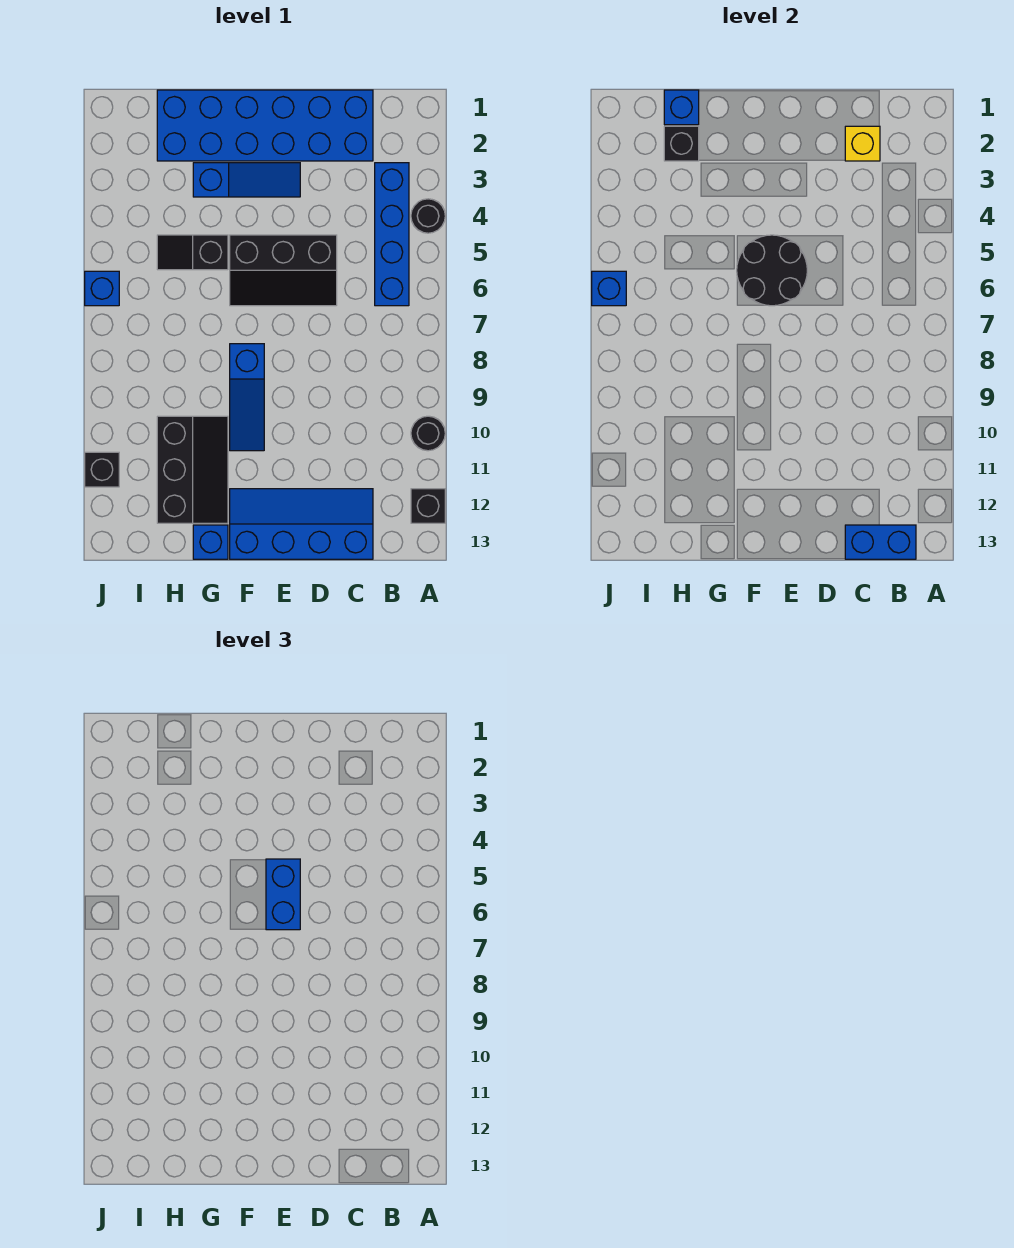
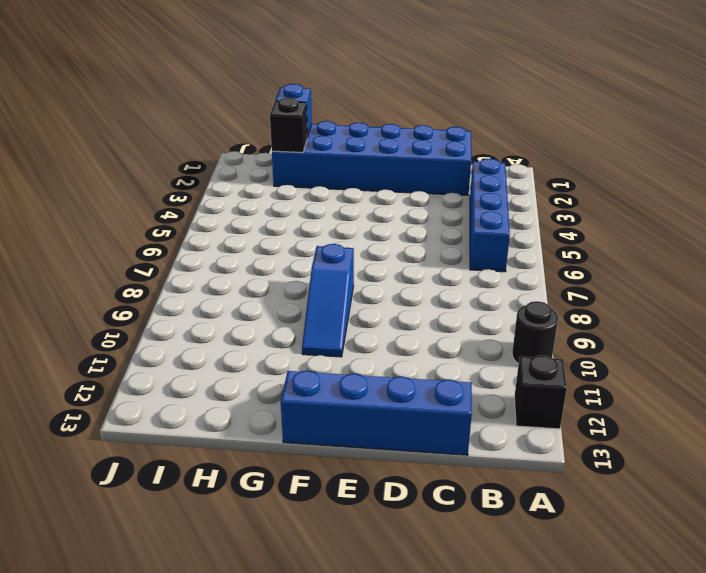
none -> black round brick A4 level 1
none -> black slope D5:F6 level 1 top 5
none -> blue slope E3:G3 level 1 top G

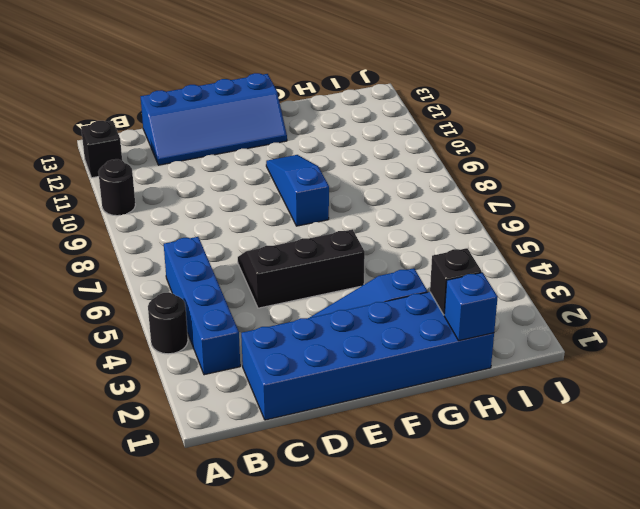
none -> black slope G5:H5 level 1 top G
none -> black slope G10:H12 level 1 top H
none -> blue brick G13 level 1

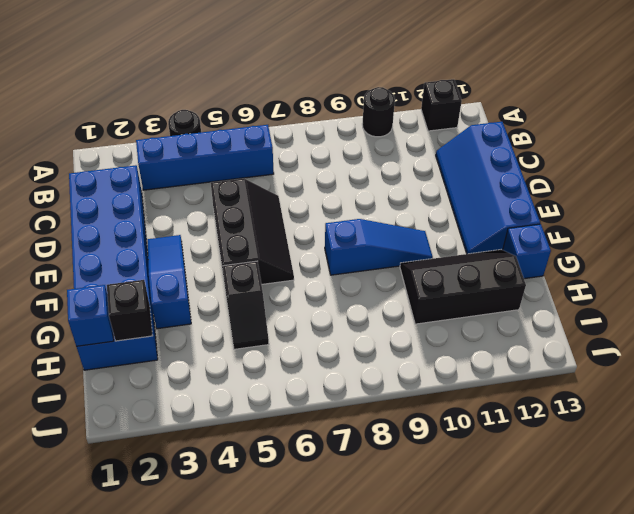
none -> blue brick J6 level 1
none -> black brick J11 level 1
none -> blue brick B13:C13 level 2

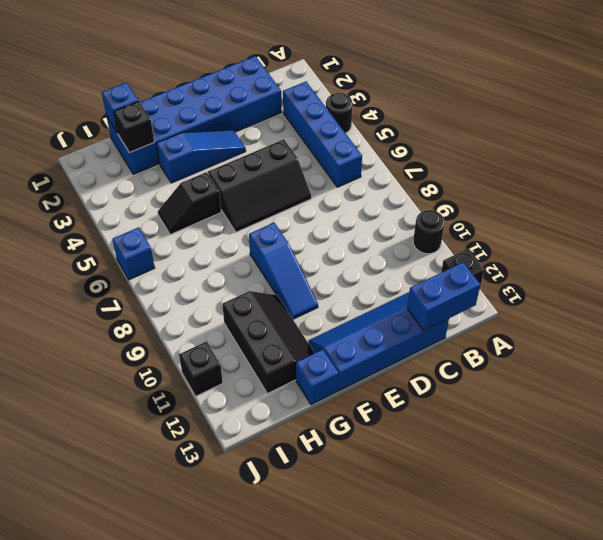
none -> yellow brick C2 level 2
none -> black round brick E5:F6 level 2
none -> blue brick J6 level 2

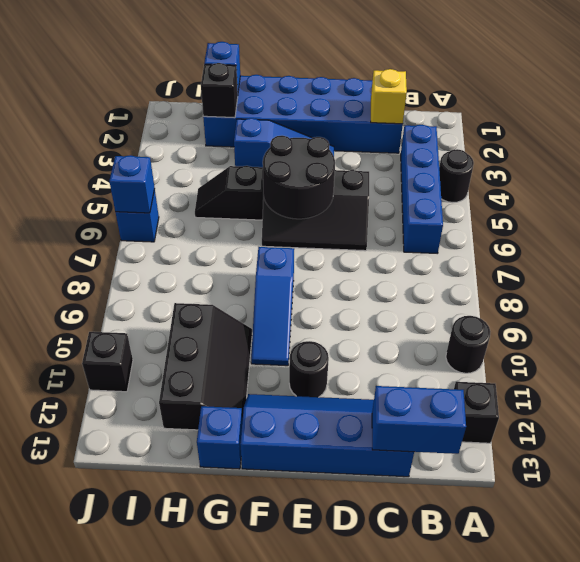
black round brick E11 level 1 -> none
none -> blue brick E5:E6 level 3

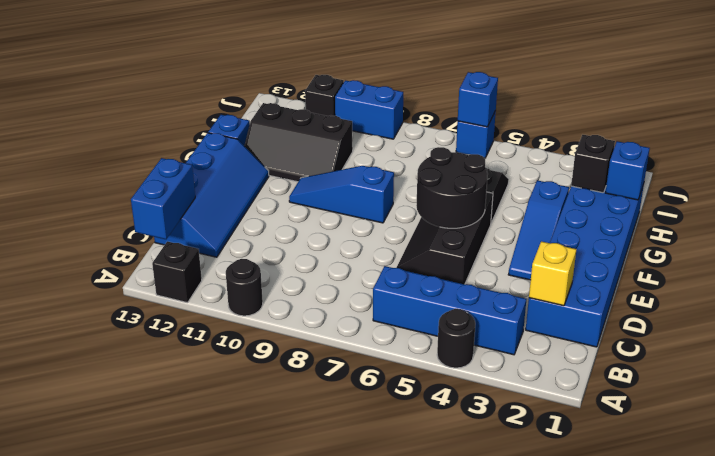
blue brick J9:J10 level 1 -> blue brick E5:E6 level 3

